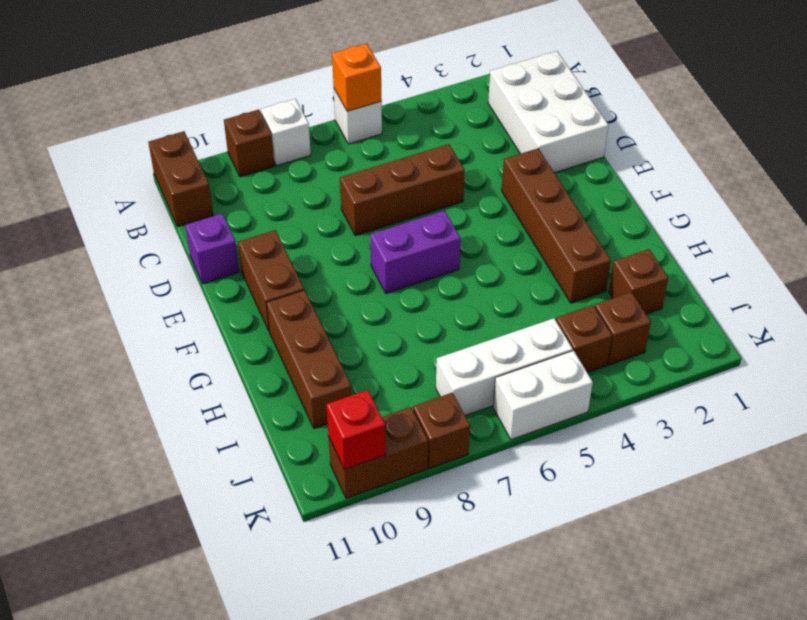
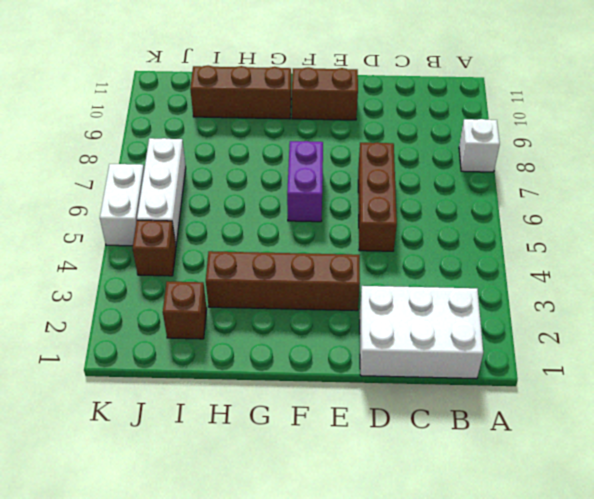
none -> white brick A6 level 1
none -> brown brick A9 level 1
none -> brown brick A11:B11 level 1

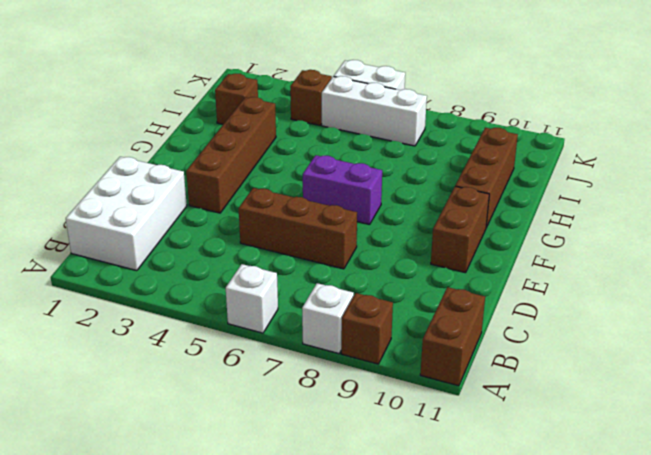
none -> purple brick D11 level 1
none -> brown brick J3 level 1
none -> brown brick K8 level 1

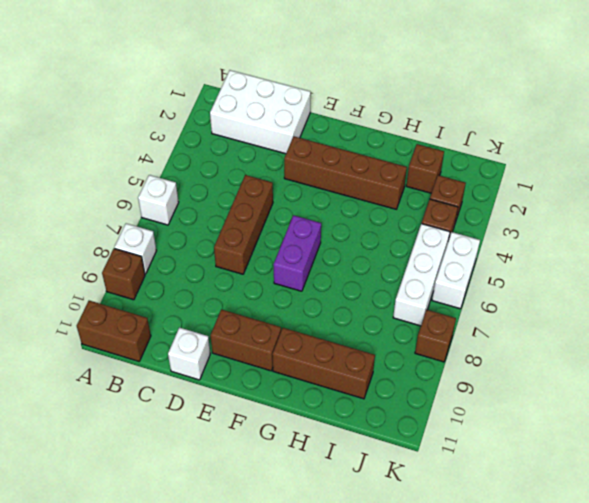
white brick D11 level 1 -> purple brick D11 level 1
none -> brown brick K9:K10 level 1
none -> orange brick A6 level 2
none -> red brick K10 level 2

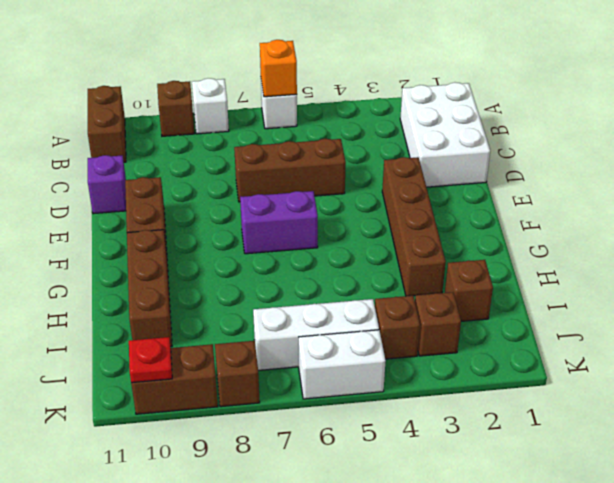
red plate K10 level 2 -> red brick K10 level 2

